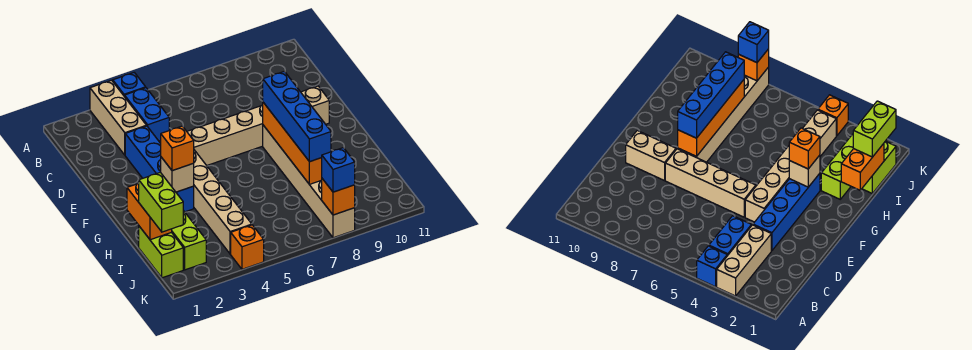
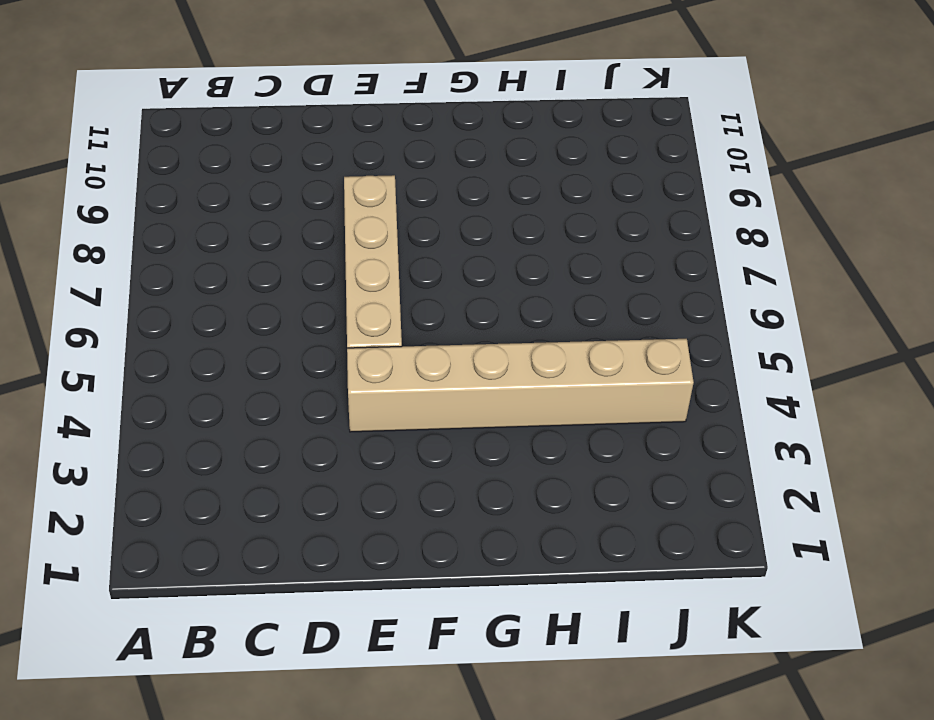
none -> tan brick A3:C3 level 1
none -> blue brick A4 level 1
none -> blue brick B4:C4 level 1

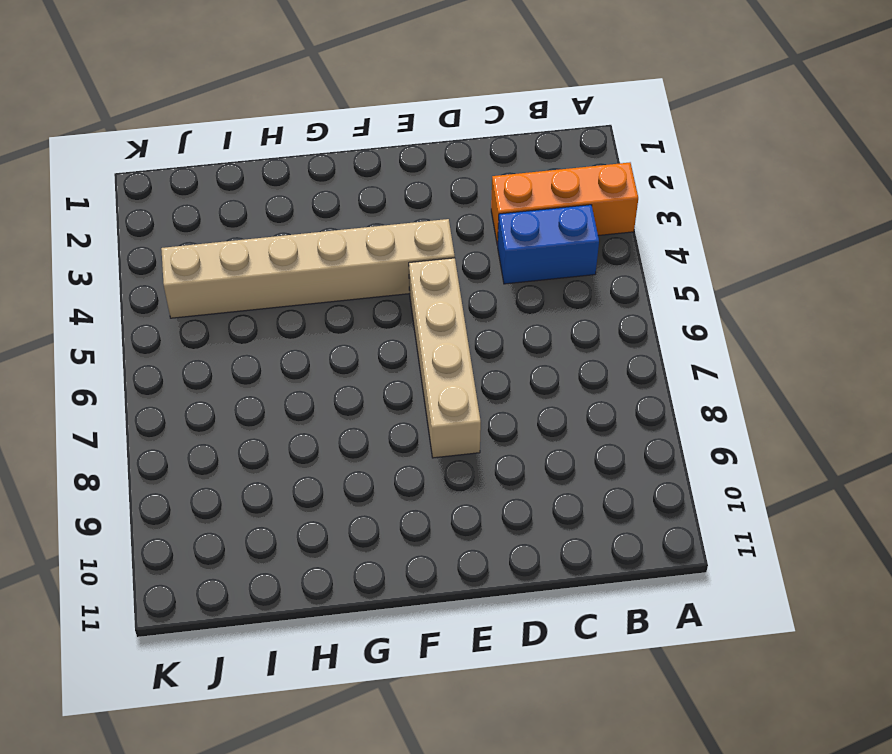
orange brick A3:C3 level 1 -> tan brick A3:C3 level 1
none -> blue brick A4 level 1
none -> blue brick D3:G3 level 1
none -> tan brick E9:E10 level 1

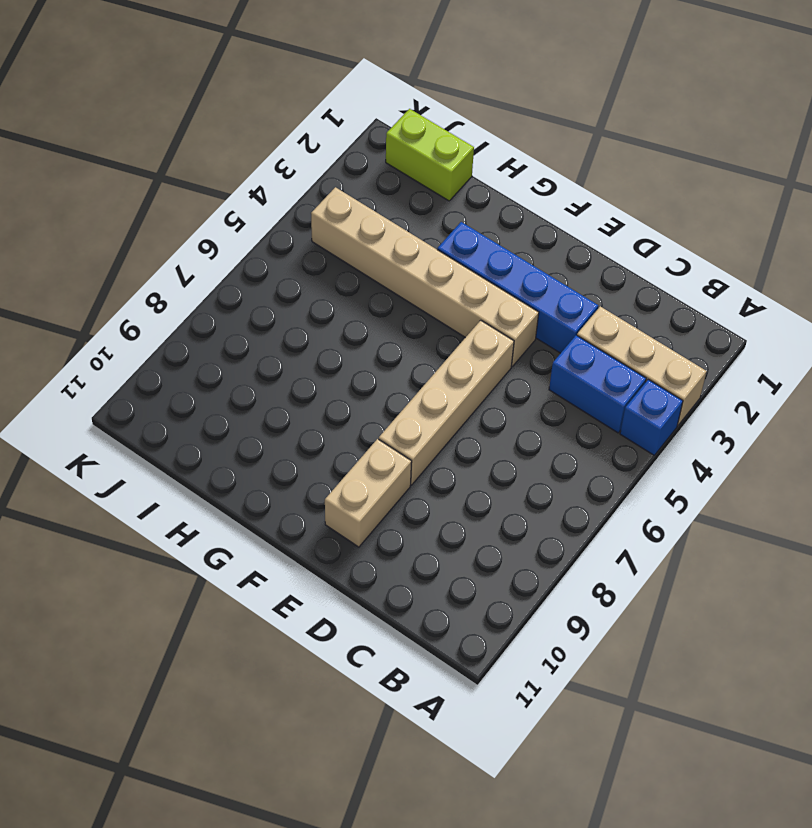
none -> tan brick F8:K8 level 1
none -> lime brick H2:J2 level 1
none -> orange brick K4 level 1

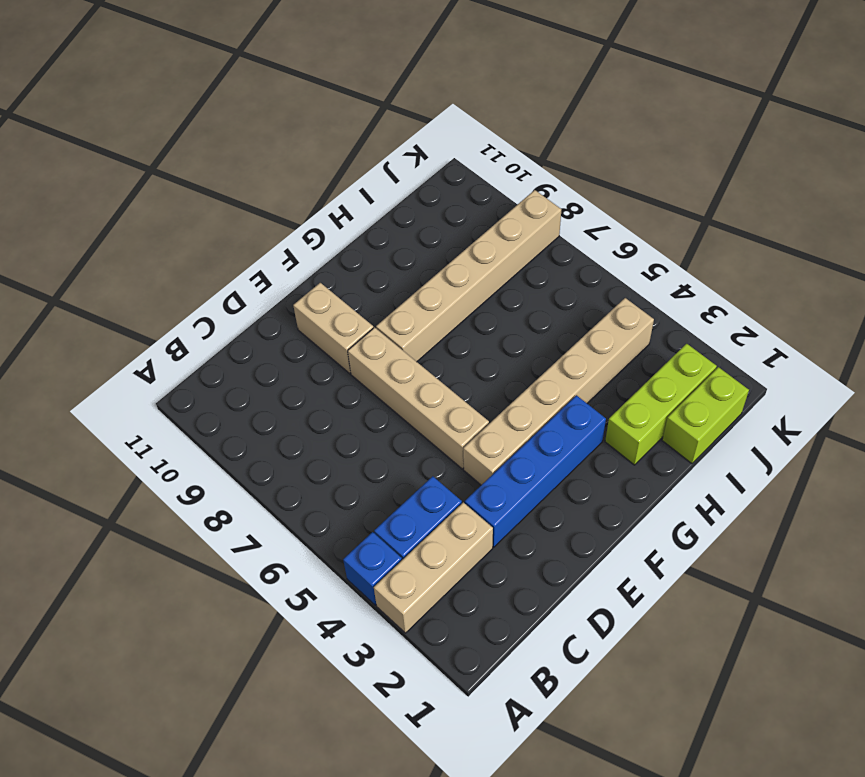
none -> orange brick K4 level 1
none -> orange brick F8:I8 level 2
none -> tan brick G3 level 2

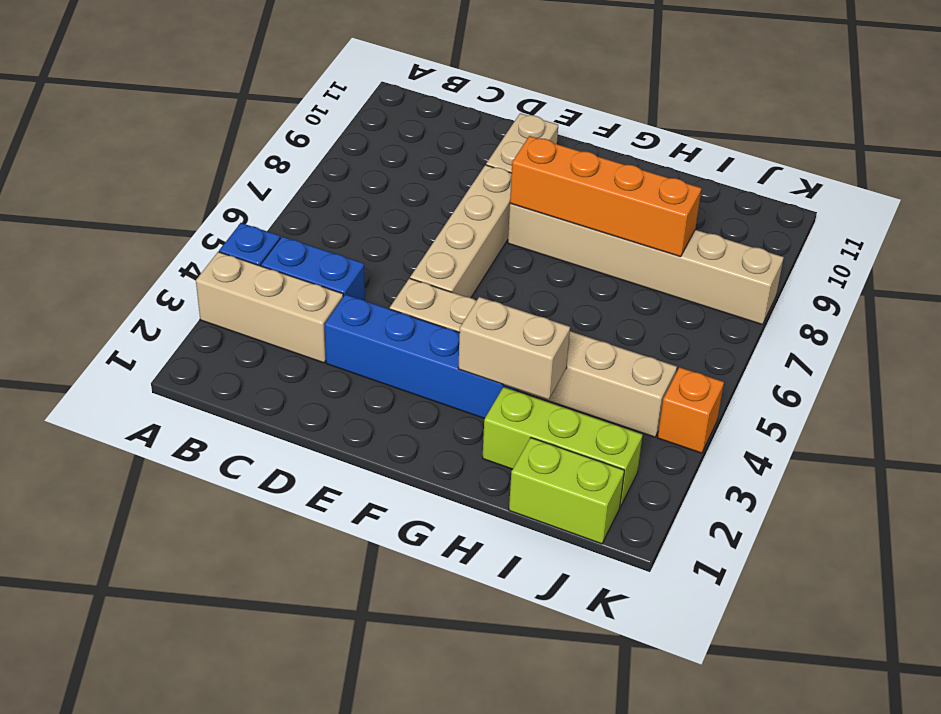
tan brick G3:H3 level 2 -> tan brick G3 level 2
none -> orange brick H1:I1 level 2
none -> orange brick K8 level 2
none -> blue brick F8:I8 level 3

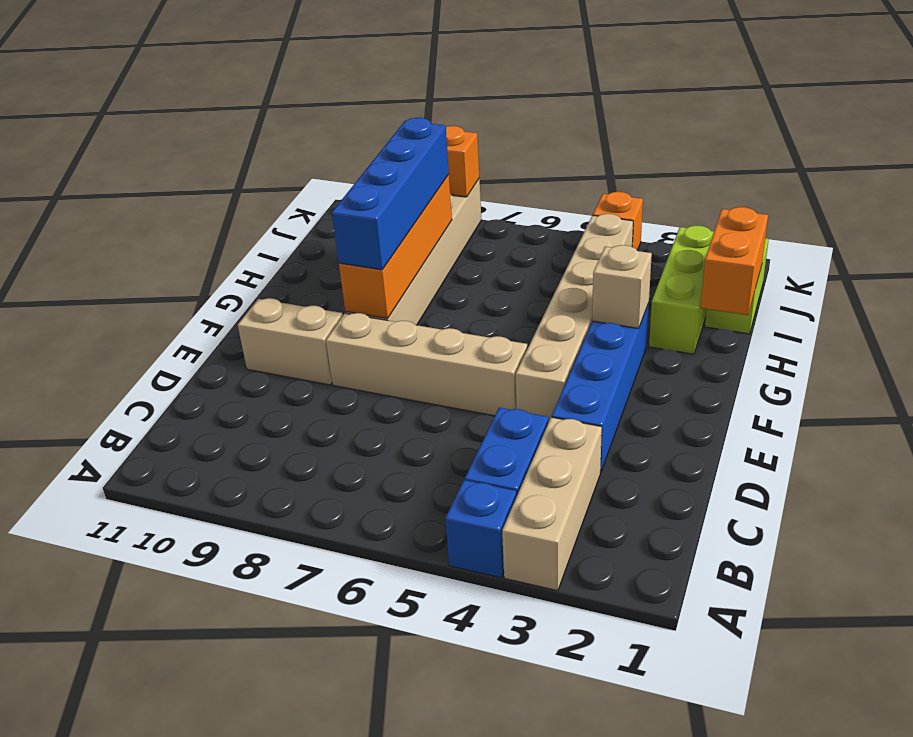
none -> orange brick G3 level 3
none -> lime brick I1:J1 level 3
none -> blue brick K8 level 3

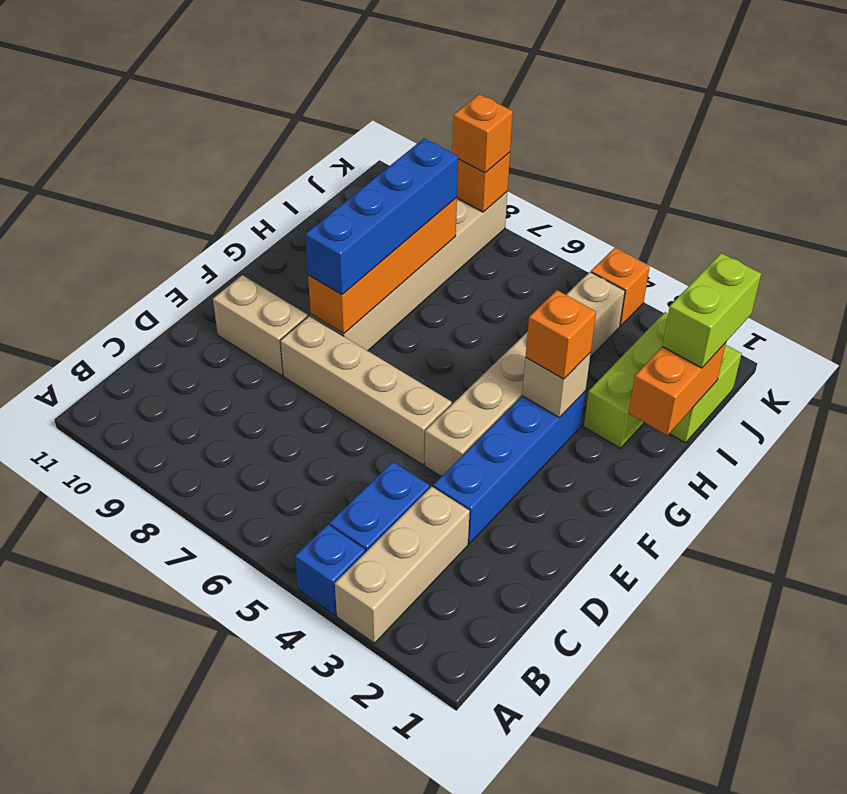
orange brick K8 level 3 -> blue brick K8 level 3

